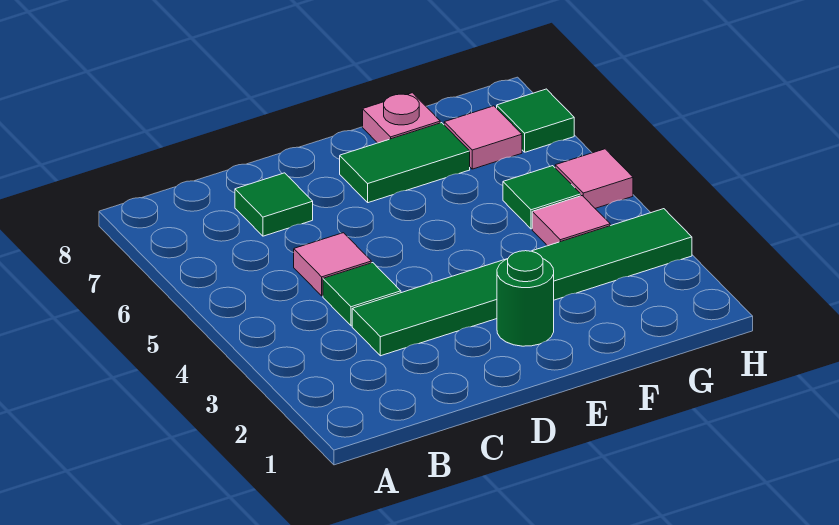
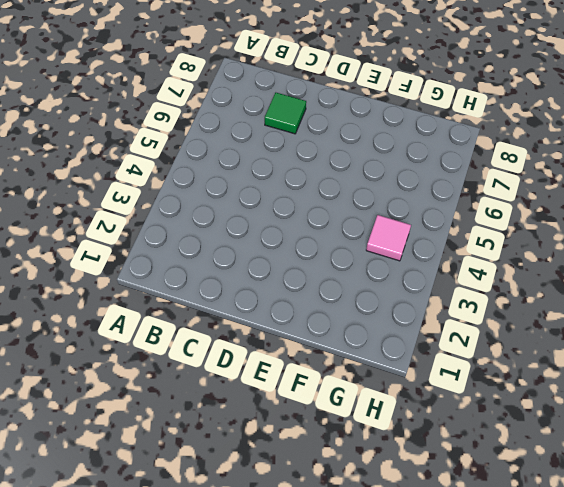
none -> green tile C3:H3 level 1
none -> green tile C4 level 1
none -> pink tile C5 level 1

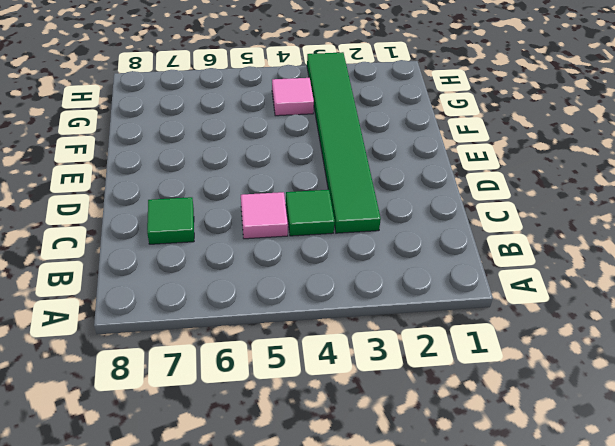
none -> green round brick E2 level 1
none -> green tile E7:F7 level 1
none -> pink plate F8 level 1

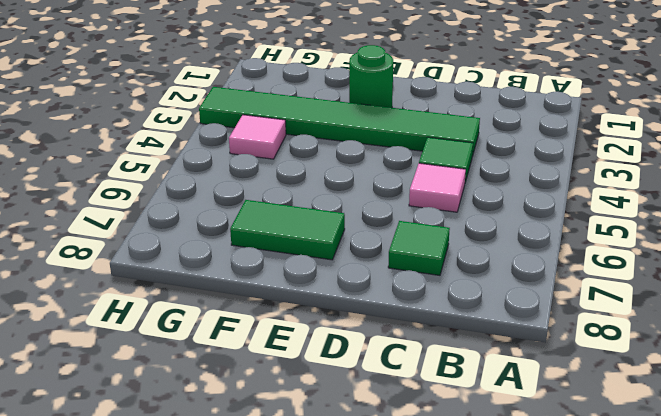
none -> pink plate F8 level 1
none -> green tile G5 level 1
none -> pink tile G7 level 1

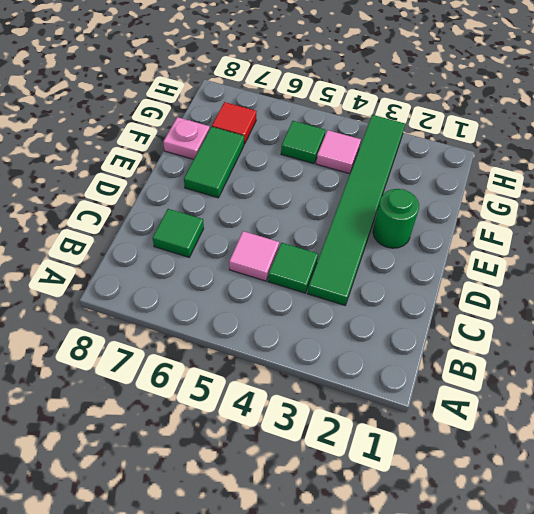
red tile G7 level 1 -> pink tile G7 level 1
none -> pink tile H5 level 1
none -> green tile H7 level 1

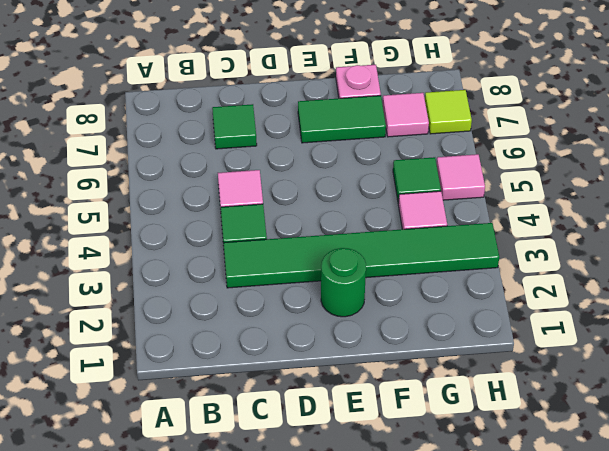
lime tile H7 level 1 -> green tile H7 level 1

